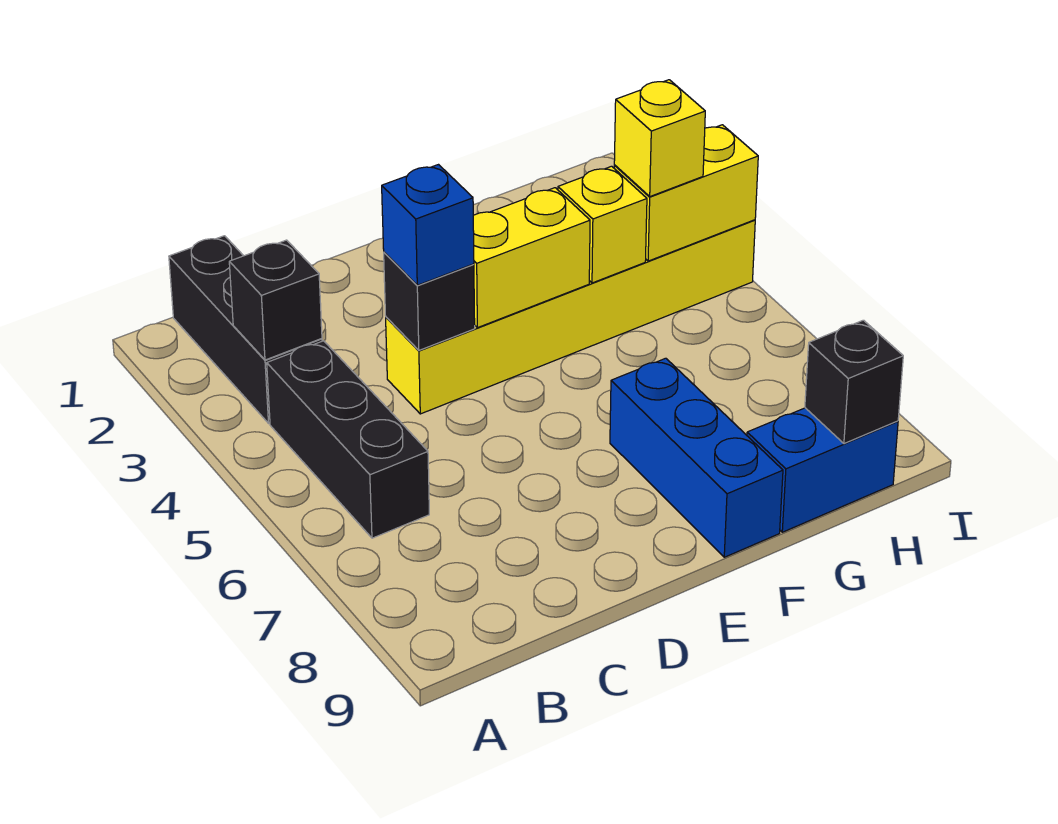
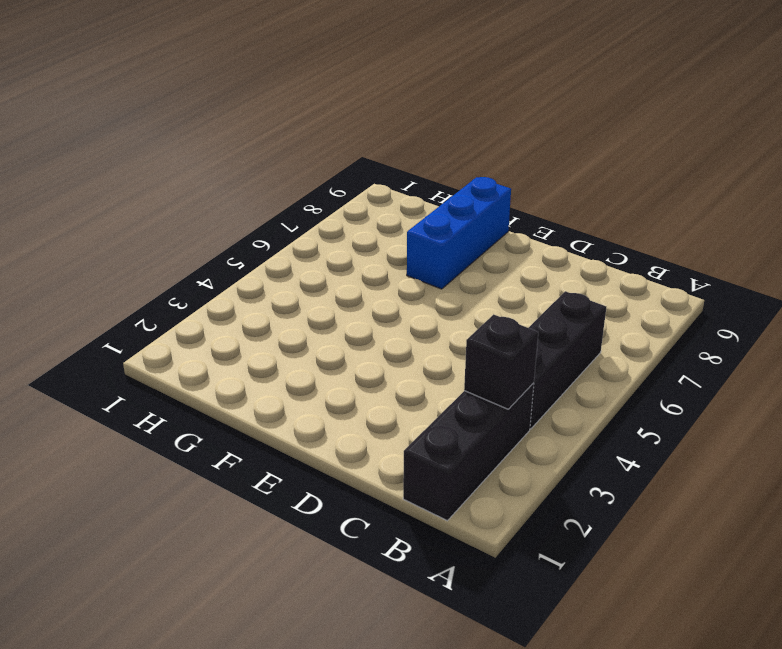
none -> yellow brick D4:I4 level 1
none -> blue brick G9:H9 level 1
none -> black brick D4 level 2

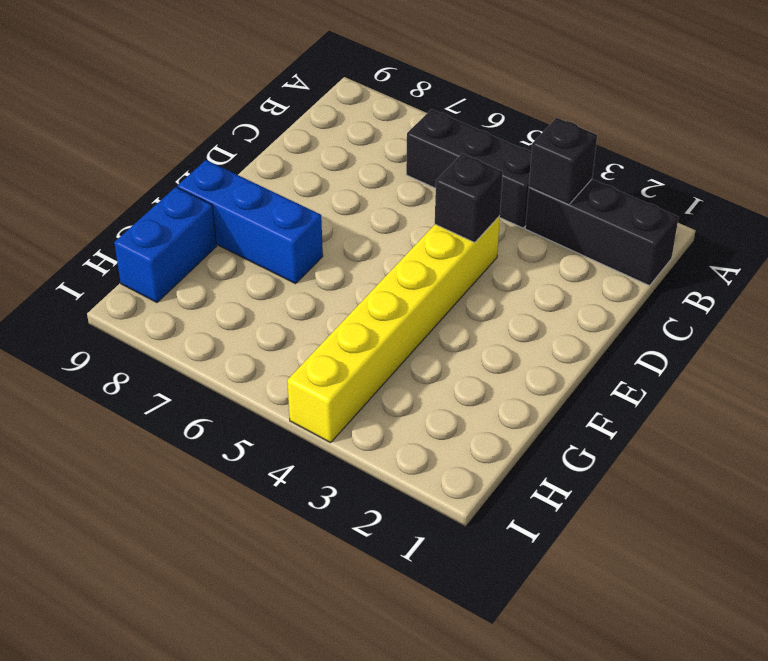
none -> yellow brick E4:F4 level 2
none -> yellow brick G4 level 2
none -> yellow brick H4:I4 level 2

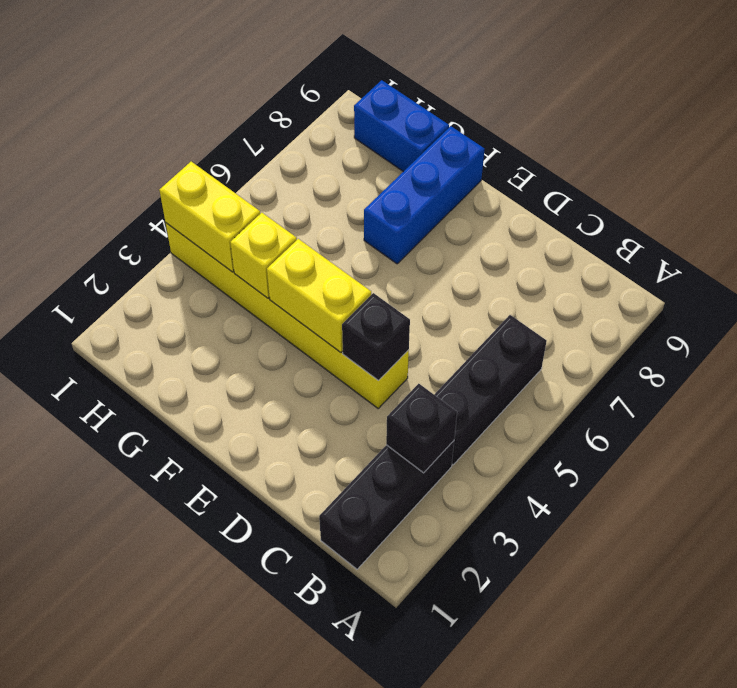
none -> black brick H9 level 2
none -> blue brick D4 level 3
none -> yellow brick H4 level 3

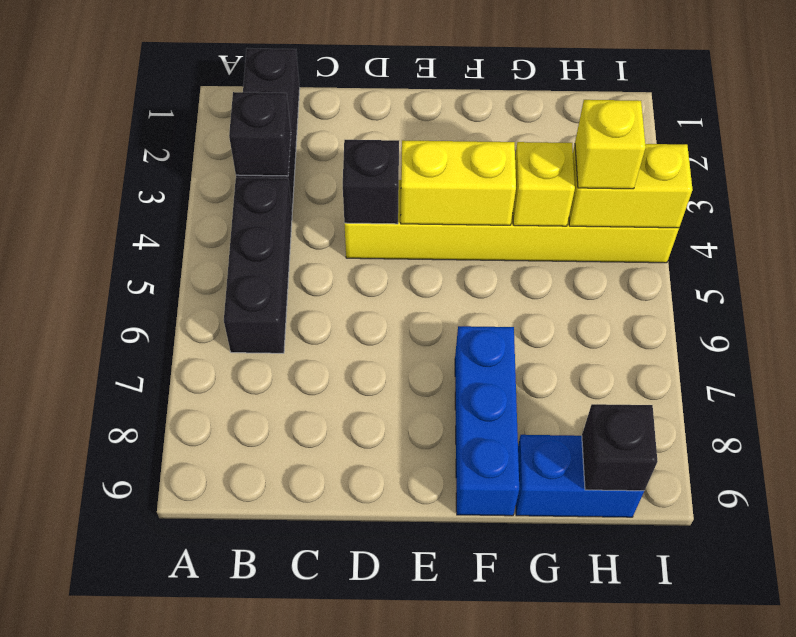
none -> blue brick D4 level 3

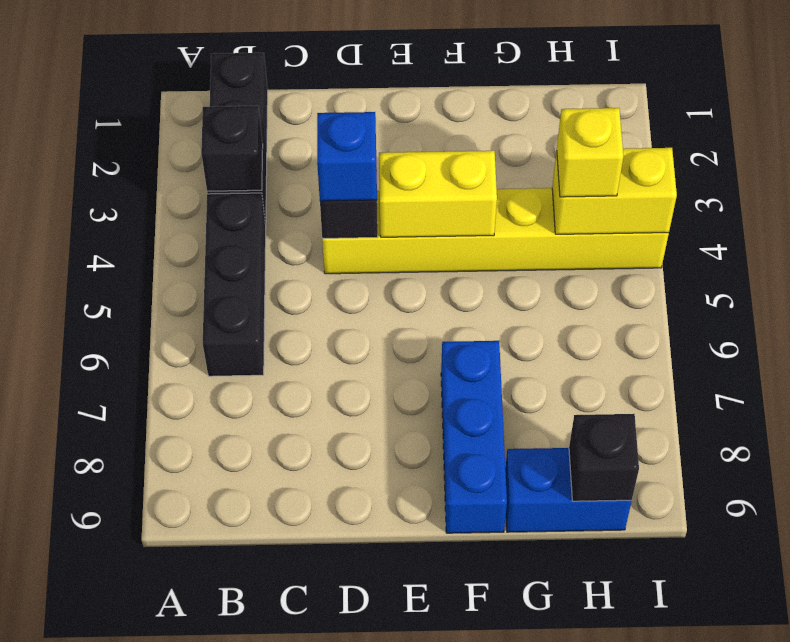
none -> yellow brick G4 level 2

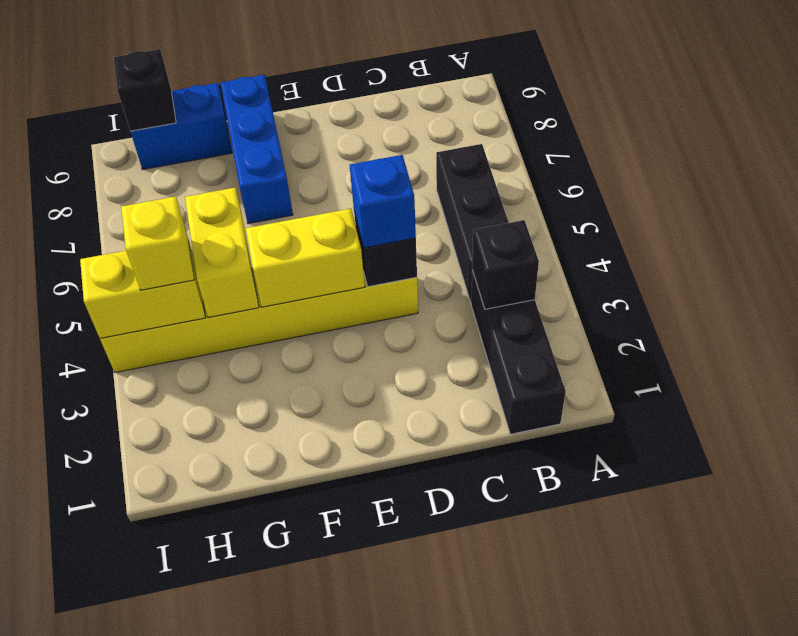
yellow brick G4:G5 level 2 -> yellow brick G4 level 2

